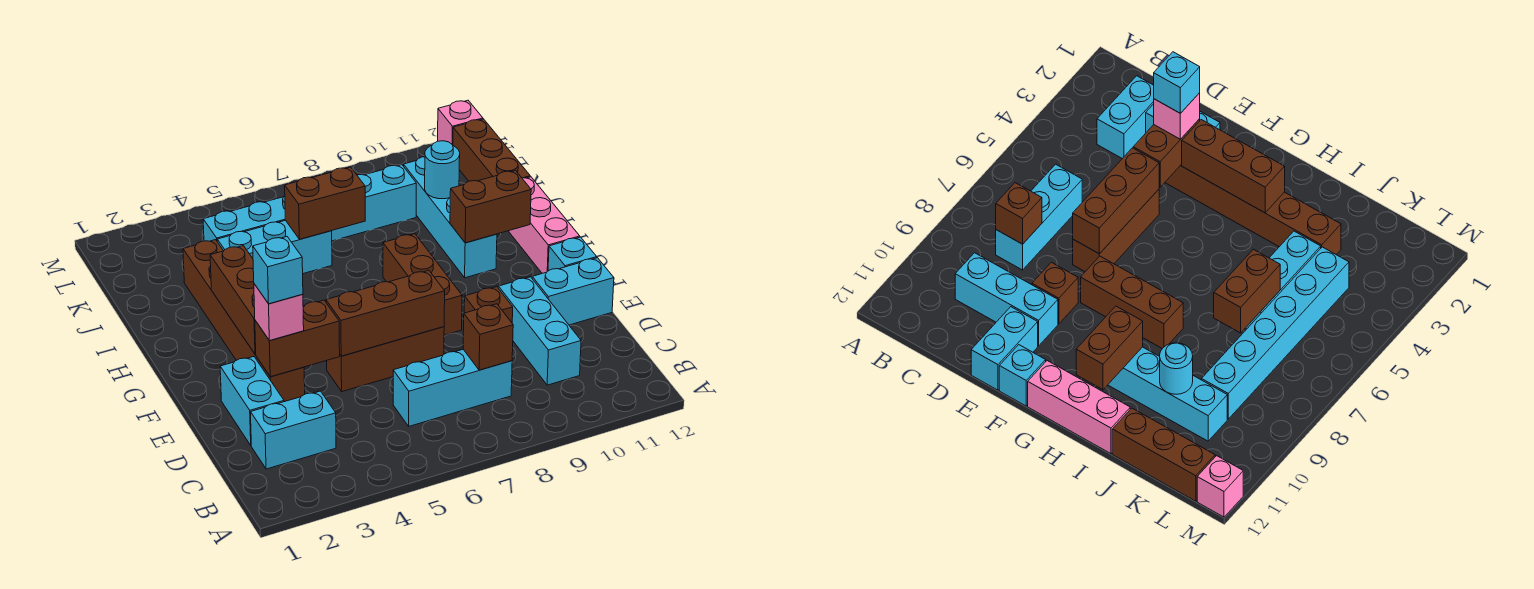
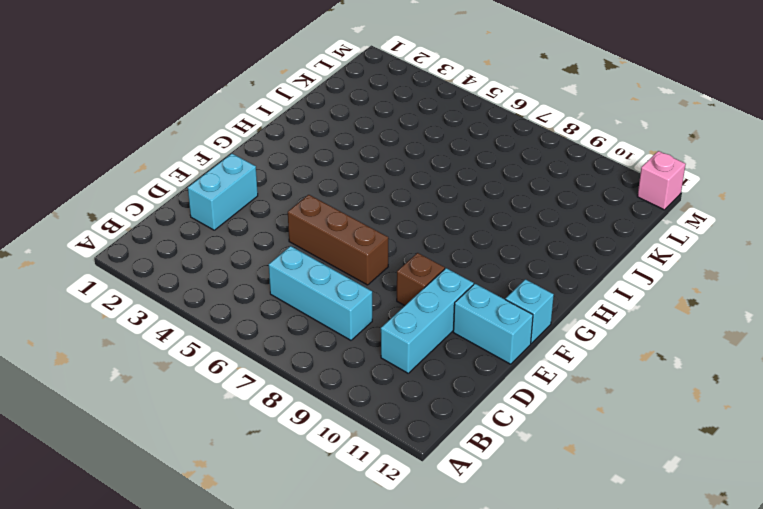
none -> cyan brick C2:C3 level 1
none -> brown brick E3:J3 level 1
none -> brown brick F8:H8 level 1

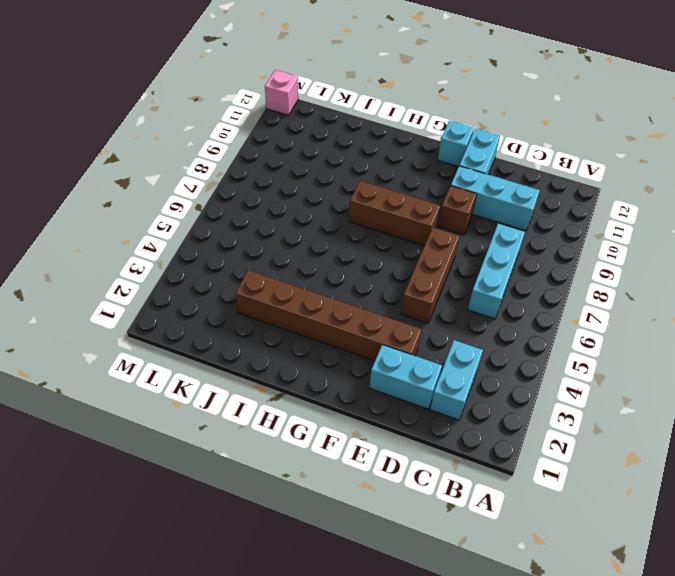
none -> pink brick G12:I12 level 1
none -> cyan brick H10:K10 level 1
none -> cyan brick J4:J6 level 1

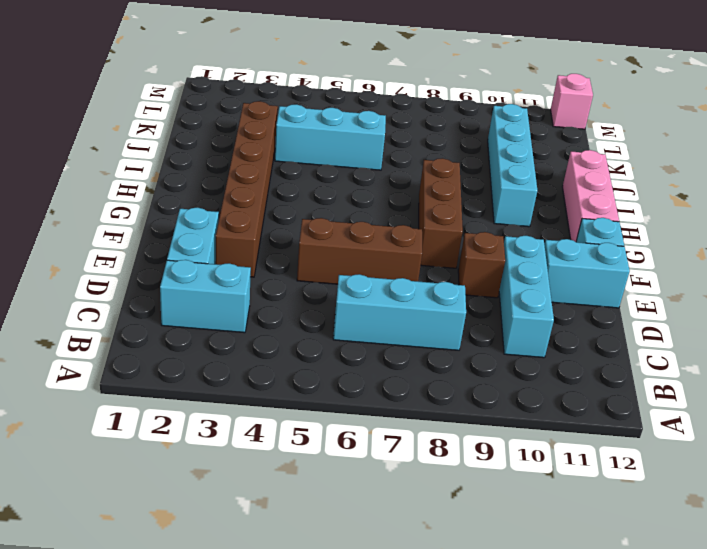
none -> brown brick J12:L12 level 1
none -> cyan brick K4:K9 level 1
none -> brown brick C8 level 2

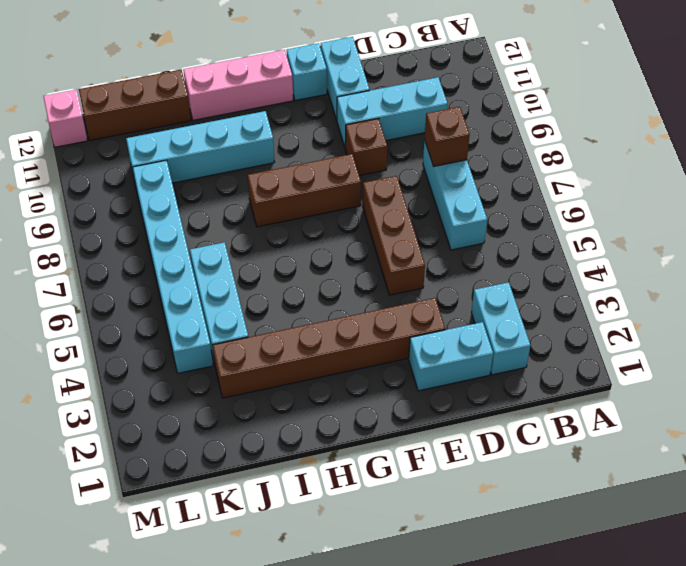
none -> brown brick E3:E4 level 2
none -> brown brick E5:E7 level 2
none -> brown brick F3:H3 level 2

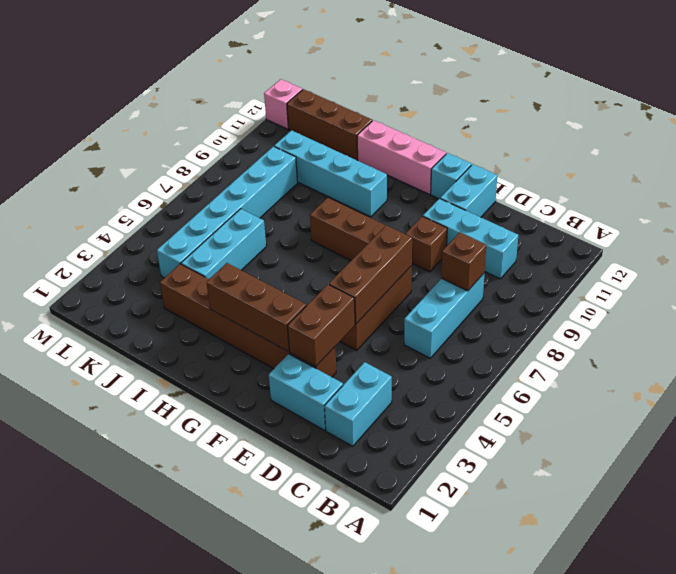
none -> brown brick H10:H11 level 2
none -> brown brick J6:J7 level 2
none -> cyan round brick J10 level 2

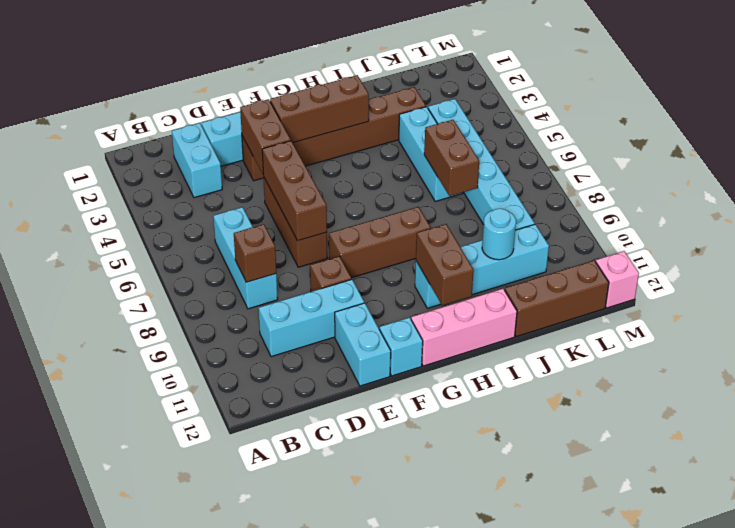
none -> pink brick E3 level 3
none -> cyan brick E3 level 4

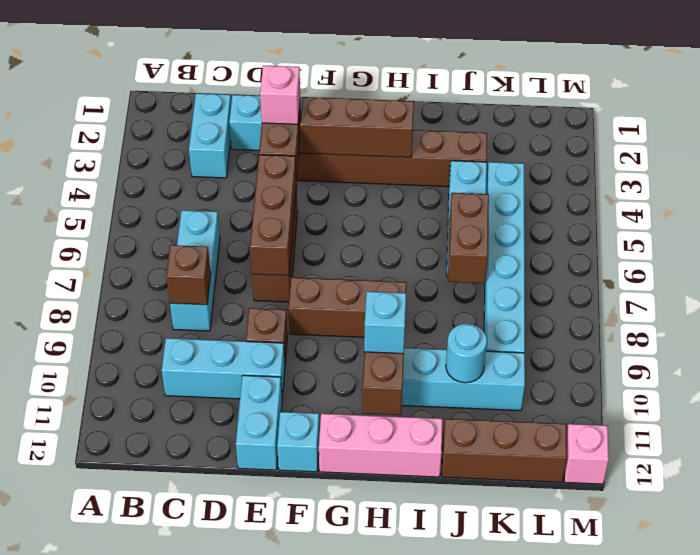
cyan brick H10 level 3 -> cyan brick E3 level 4

